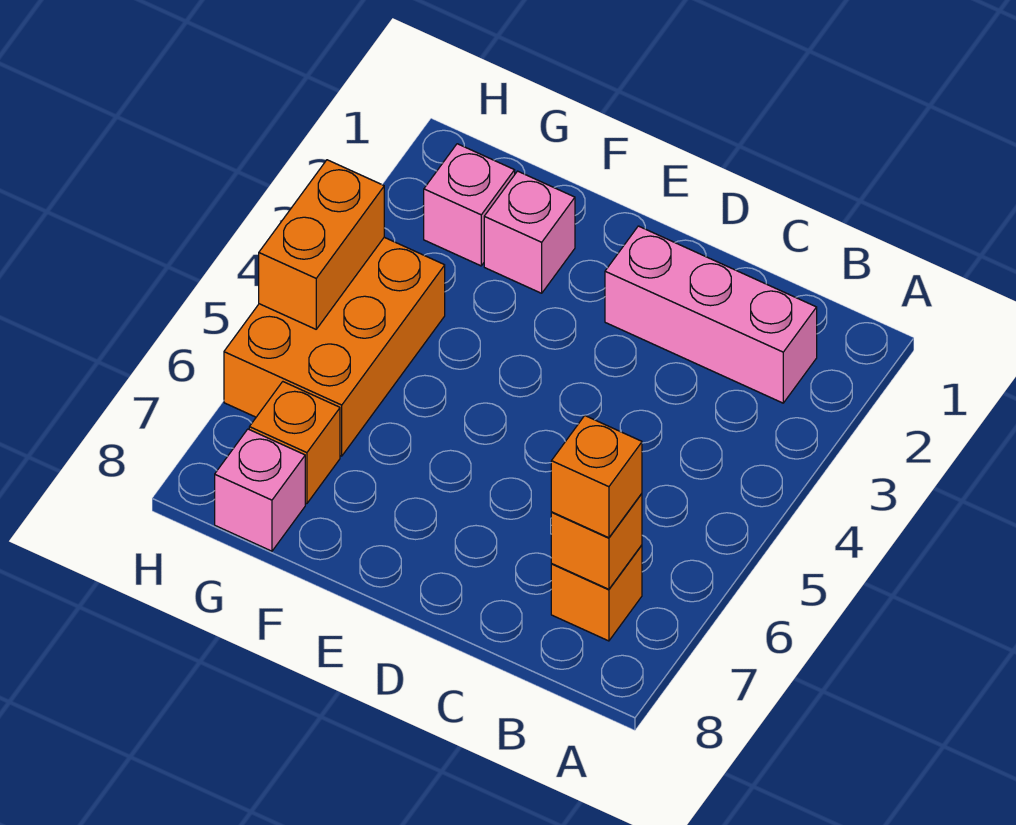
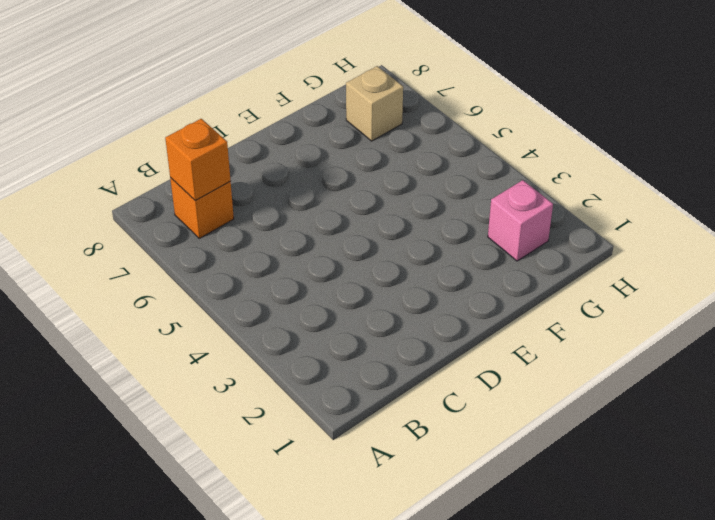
tan brick G7 level 1 -> orange brick G7 level 1
none -> pink brick B2:D2 level 1
none -> pink brick F2 level 1

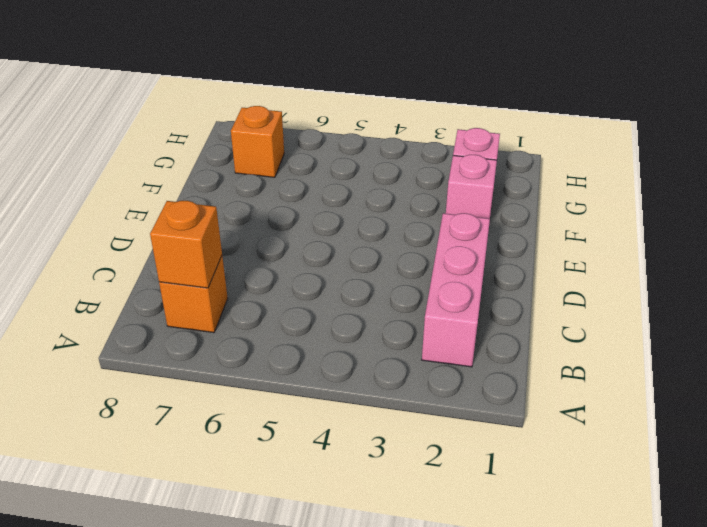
none -> orange brick G4:H6 level 1
none -> pink brick G8 level 1

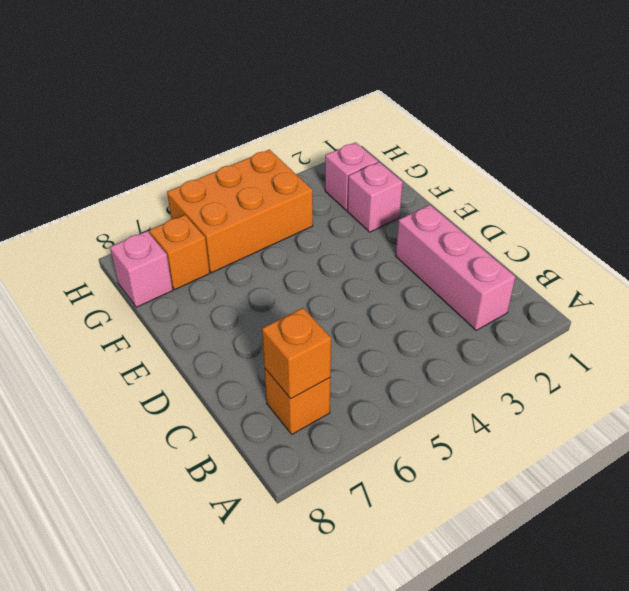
none -> orange brick H4:H5 level 2
none -> orange brick B7 level 3

